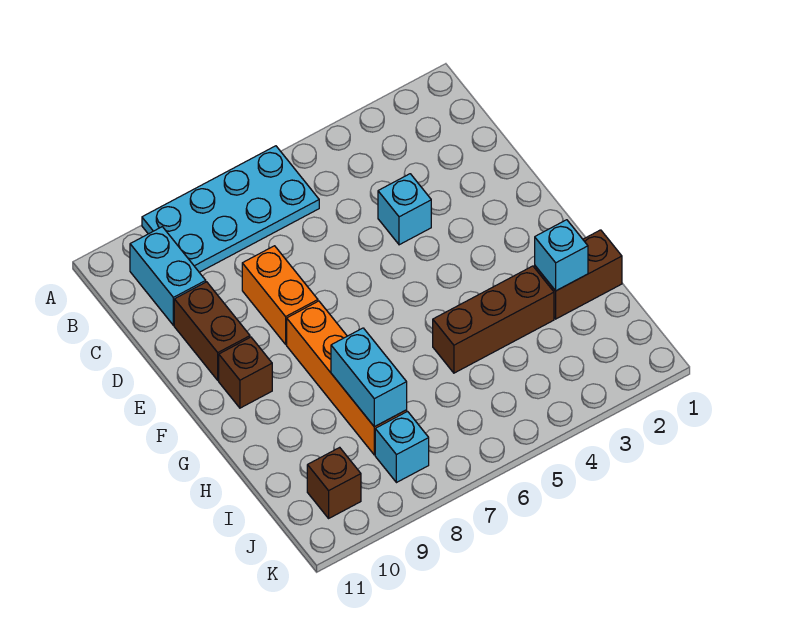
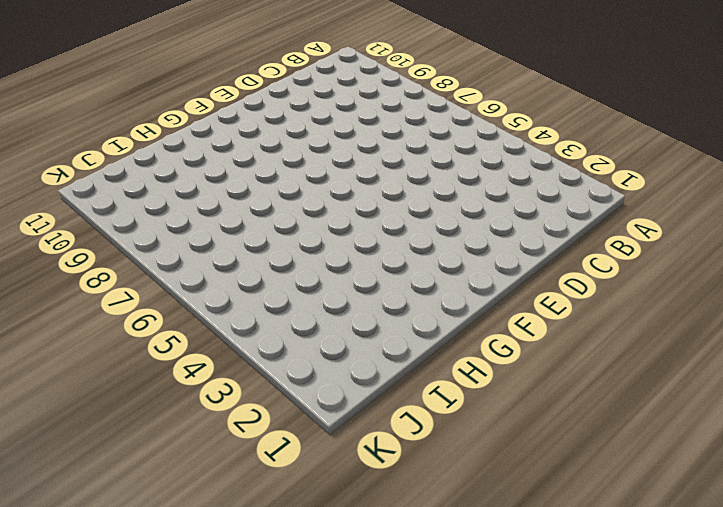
none -> cyan plate A6:B9 level 1
none -> cyan brick B10:C10 level 1
none -> cyan brick D4 level 1

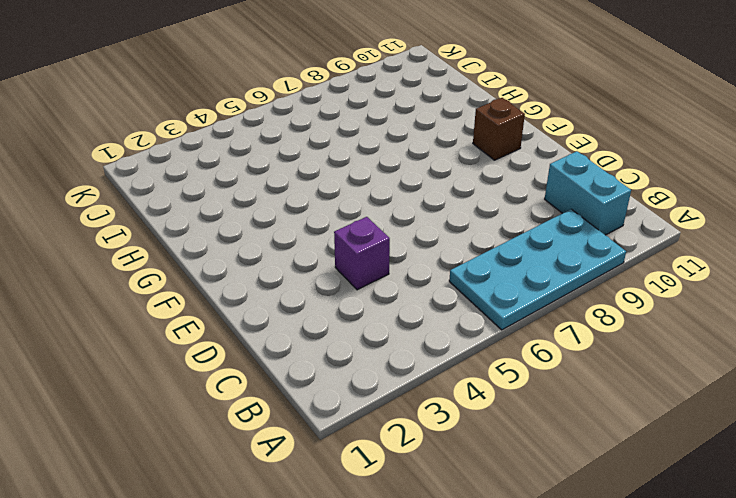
purple brick D4 level 1 -> cyan brick D4 level 1
none -> orange brick D8:E8 level 1
none -> brown brick D10:E10 level 1
none -> orange brick F8:I8 level 1

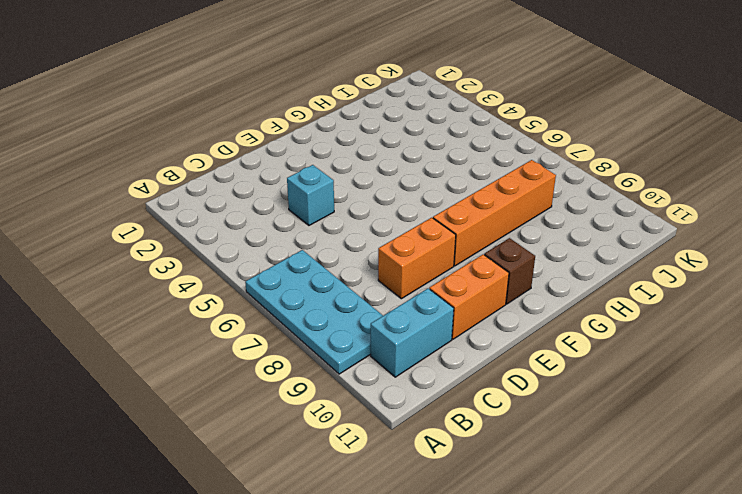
orange brick D10:E10 level 1 -> brown brick D10:E10 level 1
none -> brown brick H1:H2 level 1
none -> brown brick H3:H5 level 1
none -> cyan brick J8 level 1

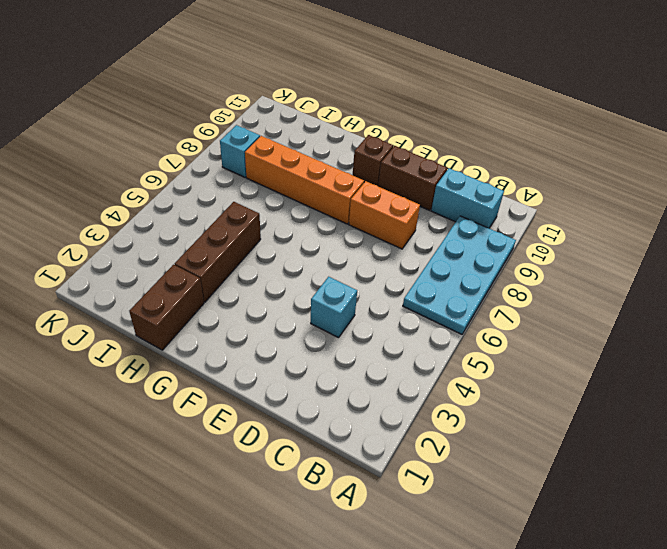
none -> brown brick J10 level 1
none -> cyan brick H2 level 2
none -> cyan brick H8:I8 level 2

